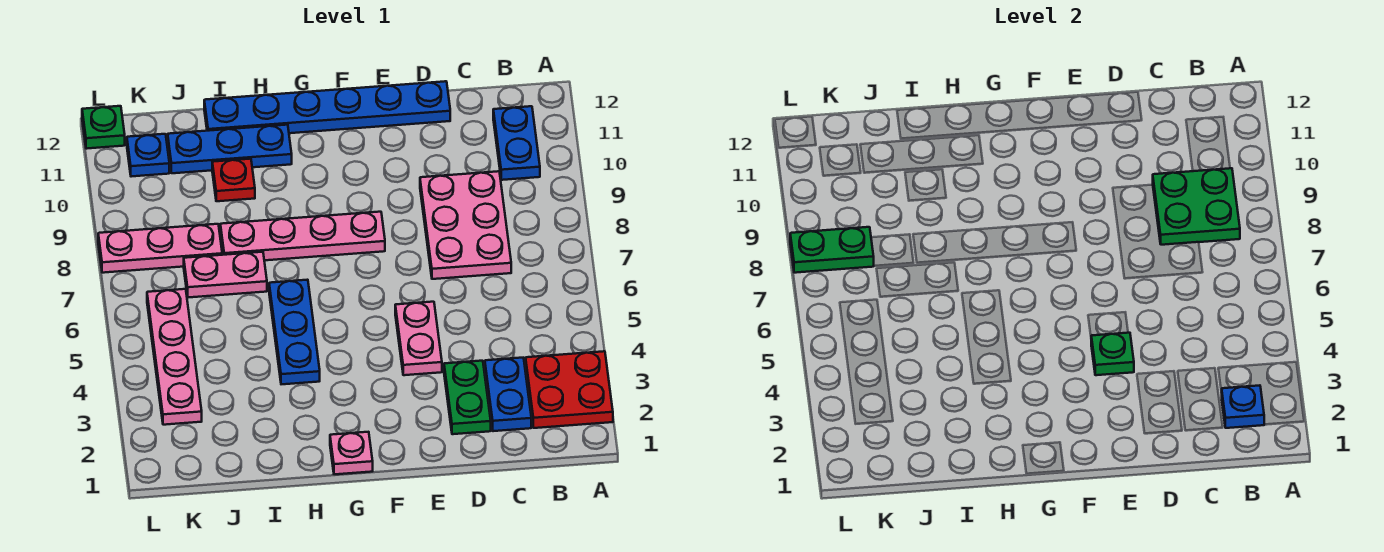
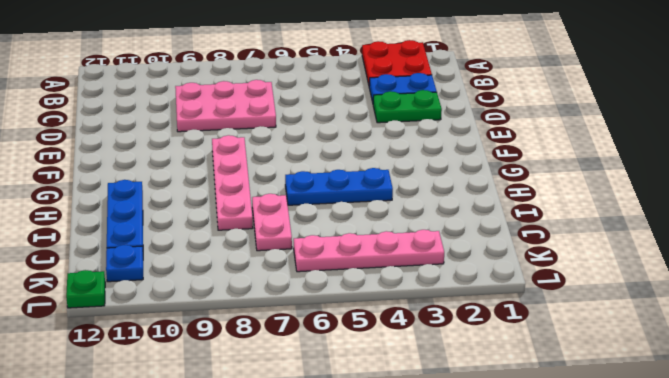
none -> blue plate B10:B11 level 1
none -> blue plate D12:I12 level 1
none -> pink plate E4:E5 level 1

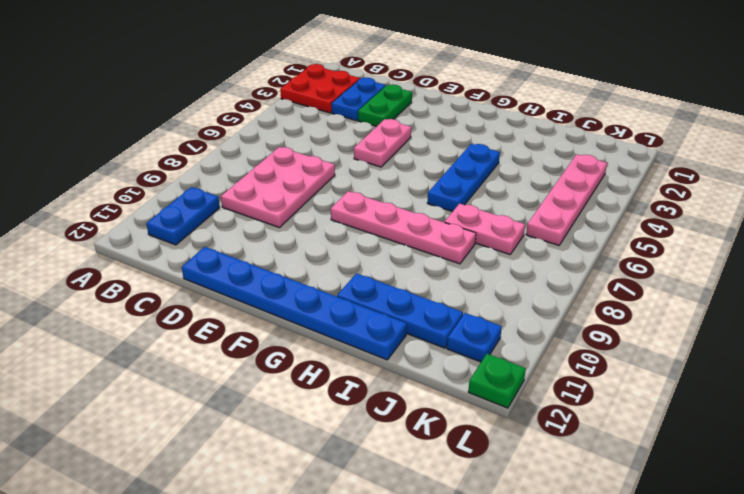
none -> pink plate G1 level 1
none -> red plate I10 level 1
none -> pink plate J8:L8 level 1

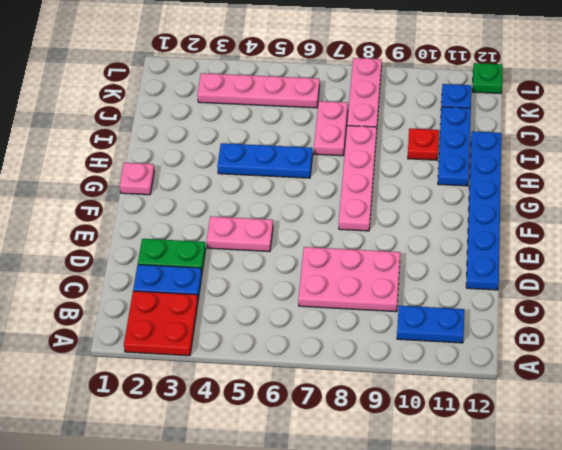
none -> blue plate B2 level 2
none -> green plate B8:C9 level 2
none -> green plate E4 level 2

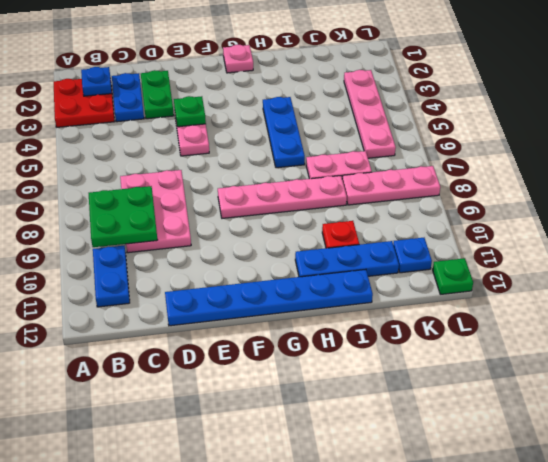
none -> green plate K8:L8 level 2

